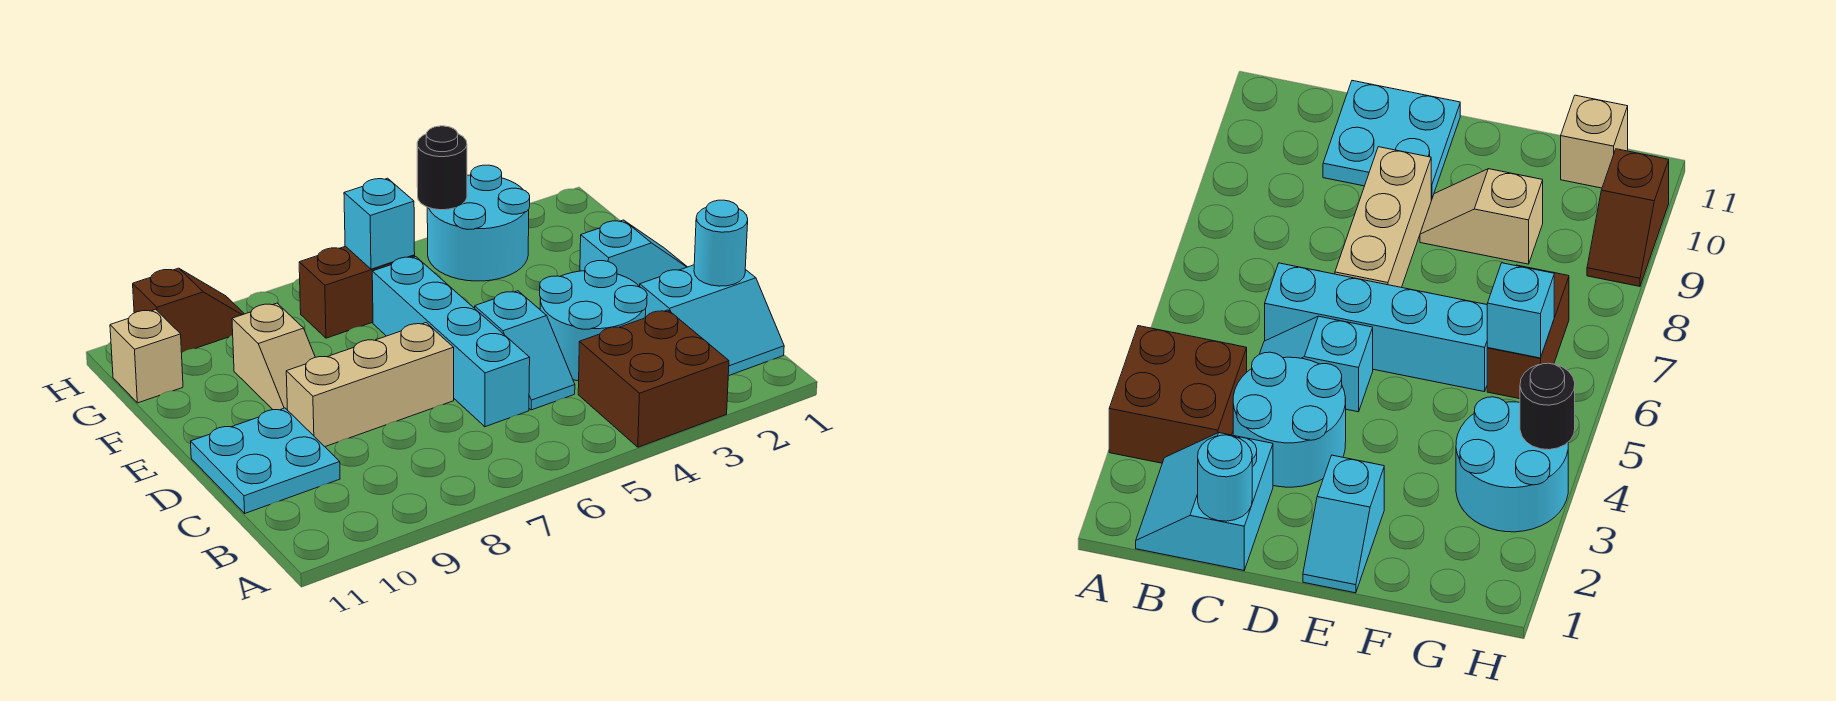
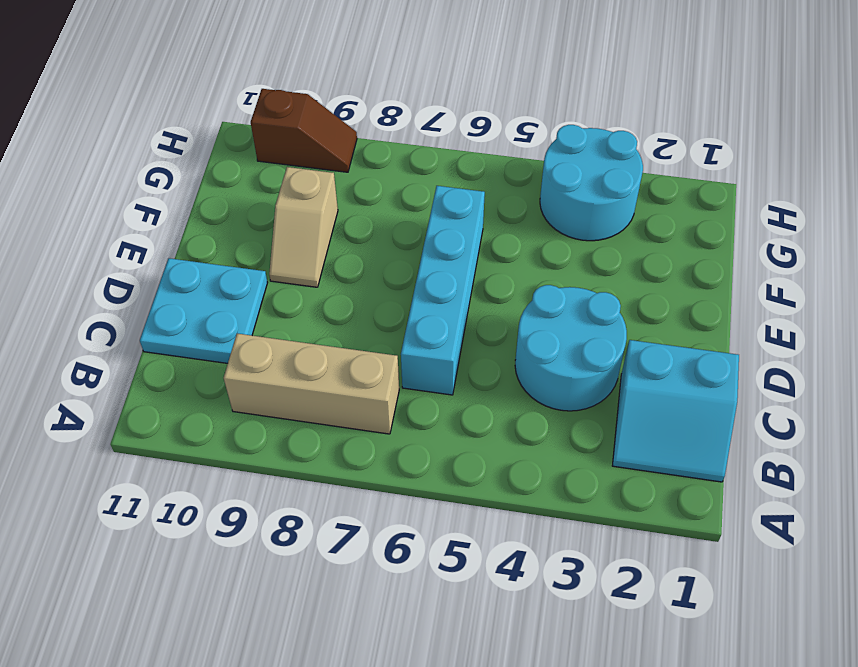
tan brick B7:B9 level 1 -> tan brick D7:D9 level 1
none -> brown brick A3:B4 level 1
none -> cyan slope C5:D5 level 1 top D
none -> cyan slope E1:E2 level 1 top 2

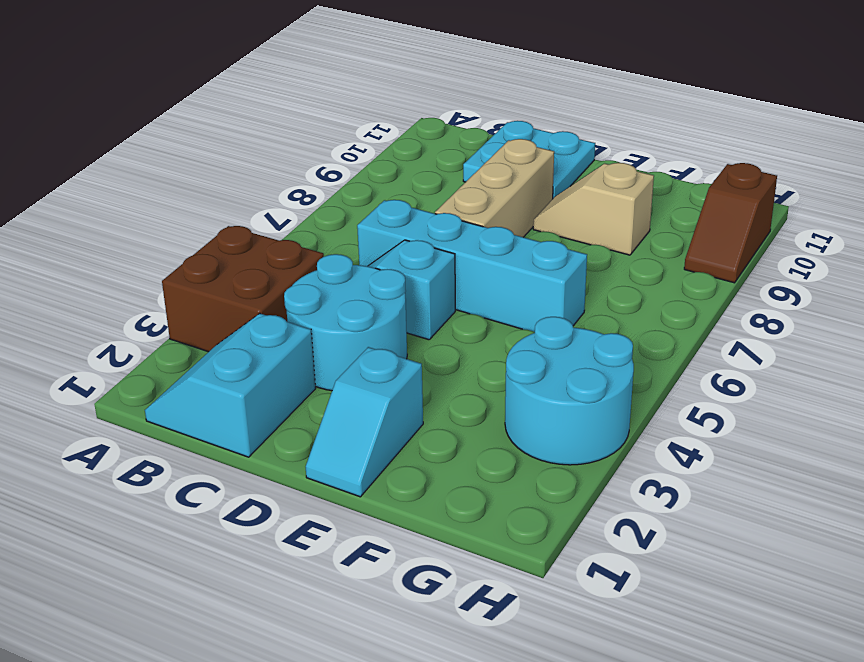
none -> brown brick G6:G7 level 1
none -> tan brick G11 level 1
none -> cyan round brick C1 level 2

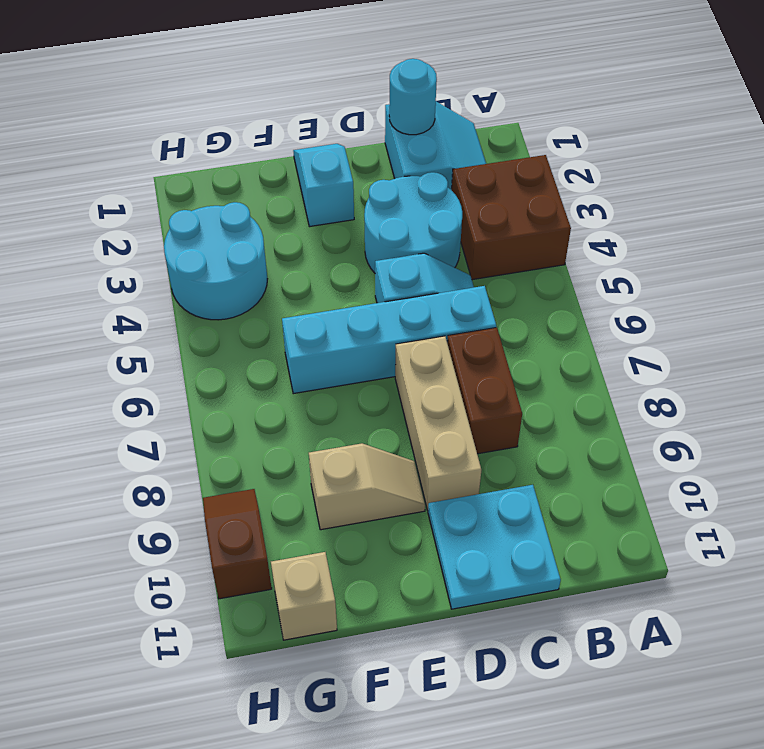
brown brick C7:C8 level 1 -> brown brick G6:G7 level 1
none -> cyan brick G6 level 2
none -> black round brick H4 level 2

